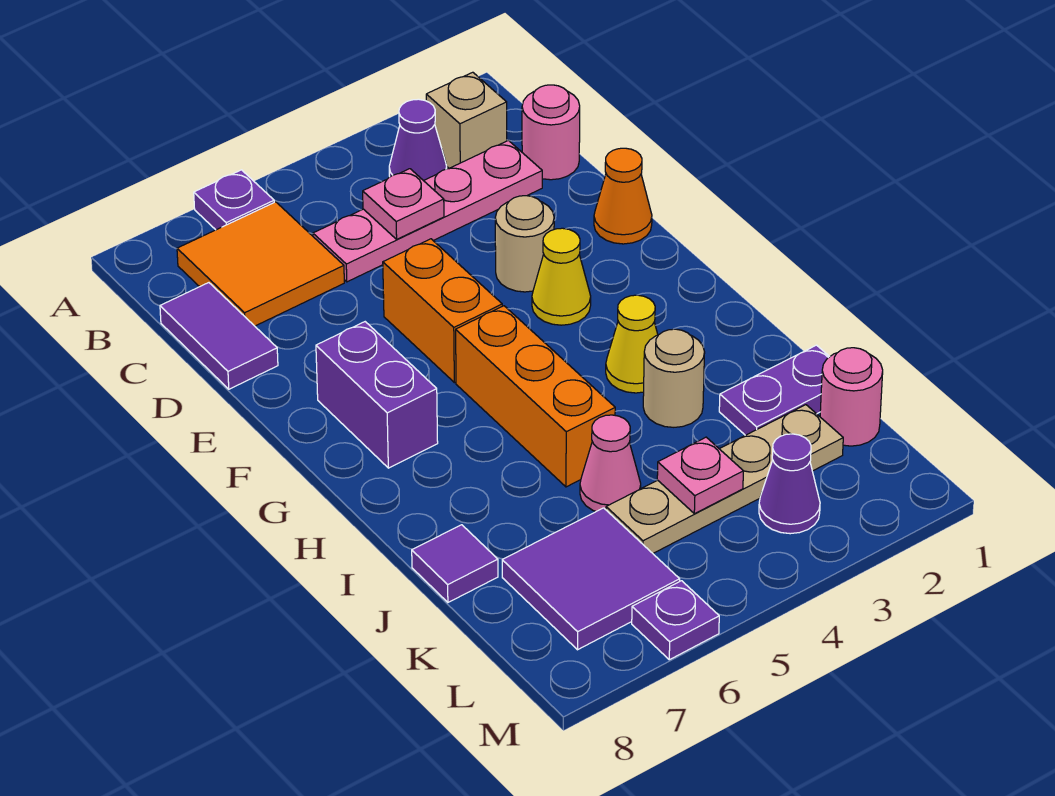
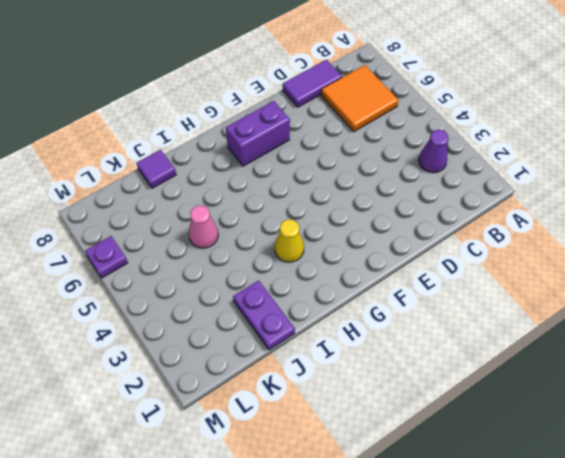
none -> purple plate A6 level 1
none -> tan brick B2 level 1
none -> pink round brick C1 level 1

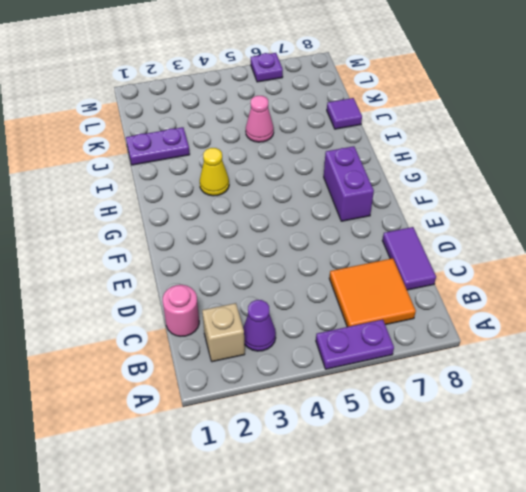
purple plate A5:A6 level 1 -> purple plate A6 level 1
none -> pink plate C2:C5 level 1
none -> orange cone E1 level 1
none -> tan round brick E3 level 1

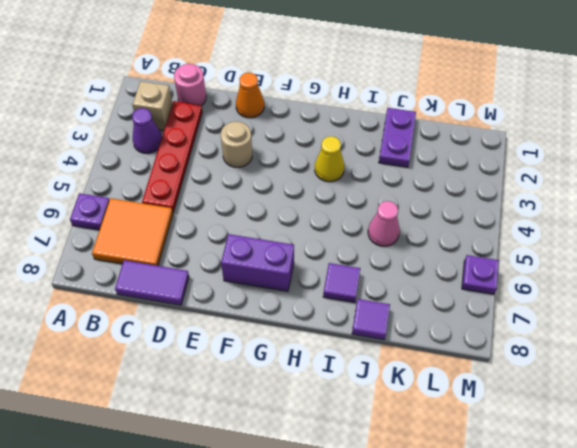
red plate C2:C5 level 1 -> pink plate C2:C5 level 1
purple tile I7 level 1 -> none
none -> orange brick E5:F5 level 1
none -> yellow cone F3 level 1
none -> orange brick G5:I5 level 1

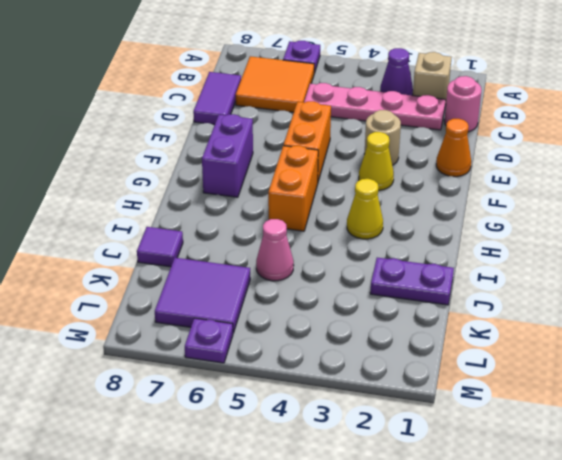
orange brick G5:H5 level 1 -> orange brick G5:I5 level 1
none -> tan round brick I3 level 1
none -> pink round brick K1 level 1
none -> tan plate K2:K5 level 1

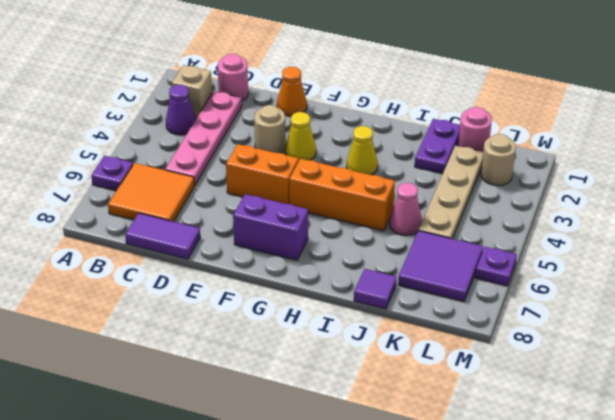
tan round brick L2 level 1 -> tan round brick I3 level 1
none -> purple cone L3 level 1
none -> pink plate C4 level 2
none -> pink plate K4 level 2

